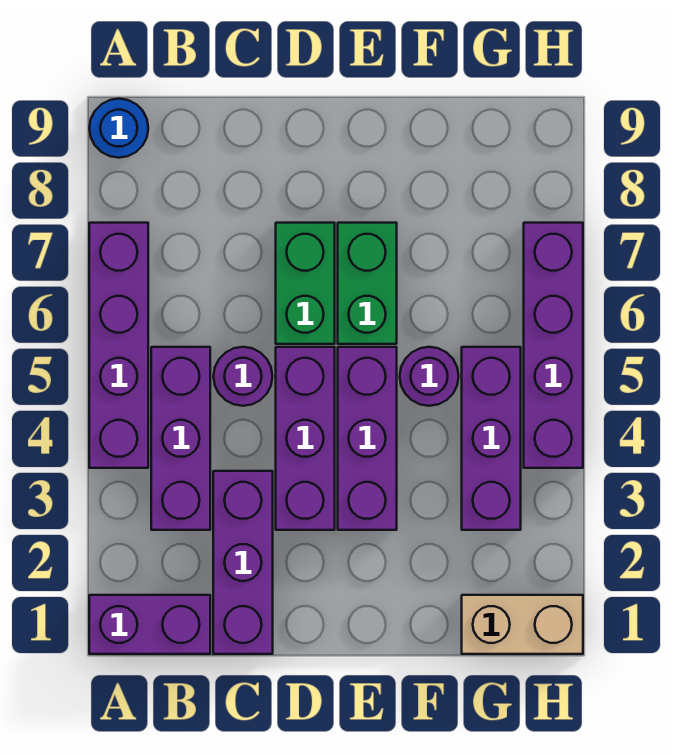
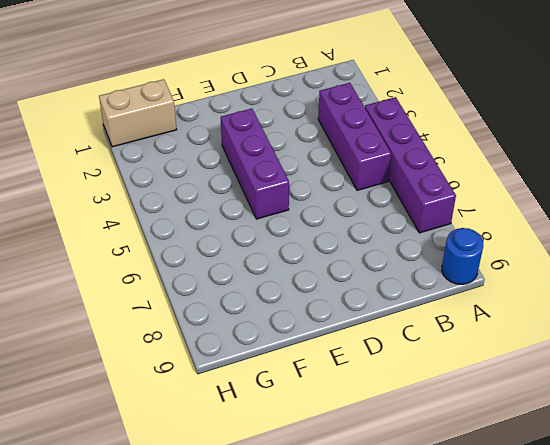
none -> purple brick A1:B1 level 1
none -> purple brick C1:C3 level 1
none -> purple round brick C5 level 1

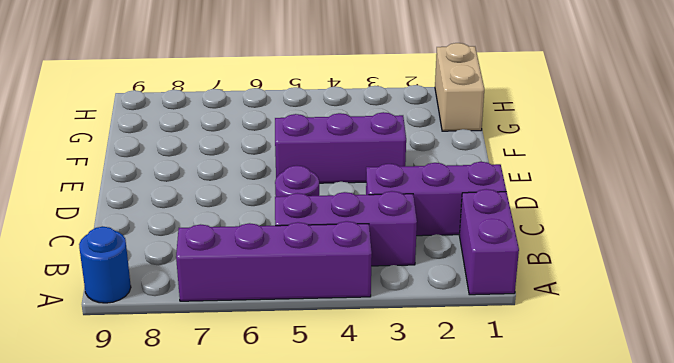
none -> purple brick D3:D5 level 1
none -> green brick D6:D7 level 1
none -> green brick E6:E7 level 1

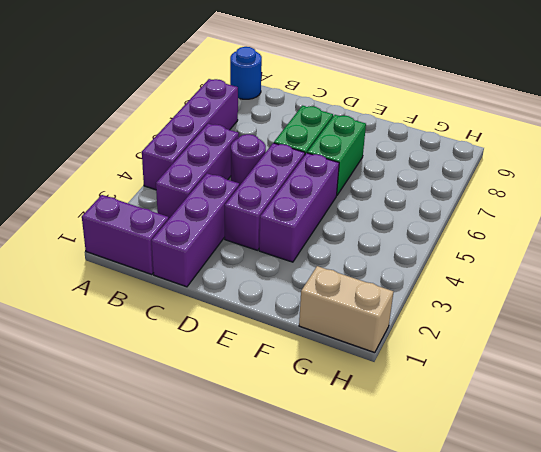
none -> purple round brick F5 level 1
none -> purple brick G3:G5 level 1
none -> purple brick H4:H7 level 1

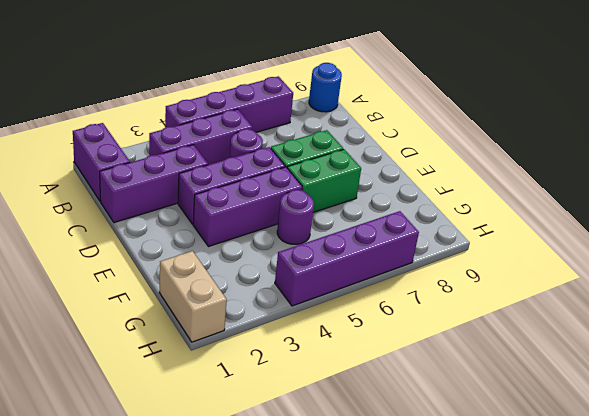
none -> purple brick G3:G5 level 1

